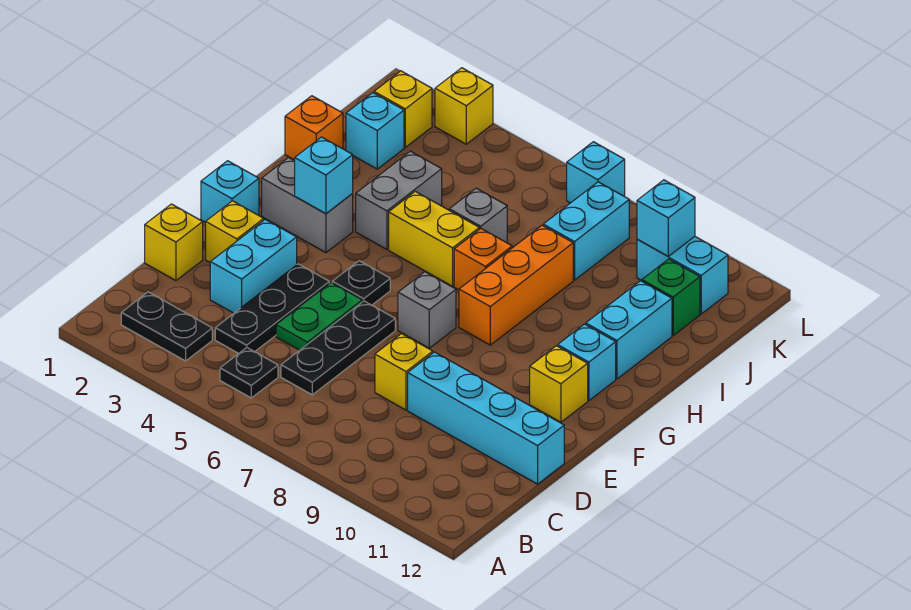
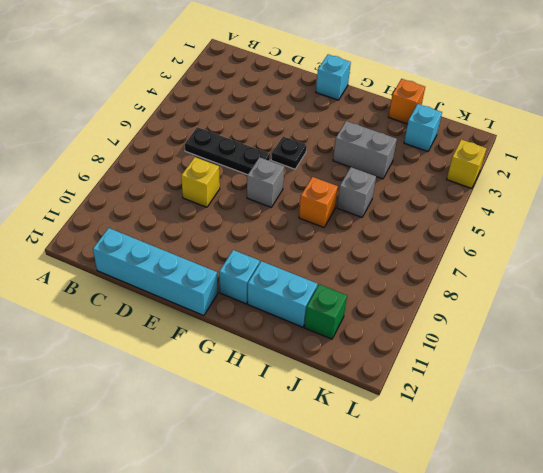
cyan brick C12:F12 level 1 -> cyan brick D9:D12 level 1
none -> black plate B2:B3 level 1
none -> black plate B5 level 1
none -> black plate C4:E4 level 1
none -> yellow brick D1 level 1

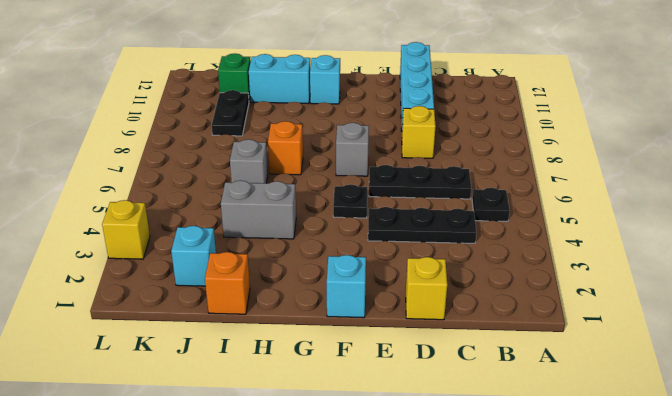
black plate J9:J10 level 1 -> black plate B2:B3 level 1
none -> cyan brick D3:E3 level 1
none -> green plate D5:E5 level 1
none -> yellow brick E2 level 1
none -> yellow brick F11 level 1

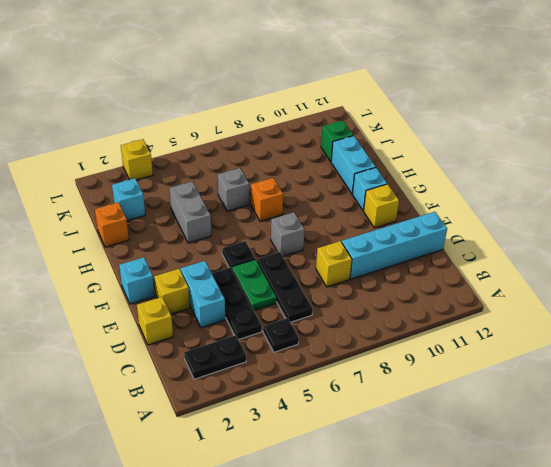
none -> grey brick G2:G3 level 1
none -> orange brick G8:I8 level 1
none -> yellow brick H5:H6 level 1
none -> cyan brick J8:K8 level 1

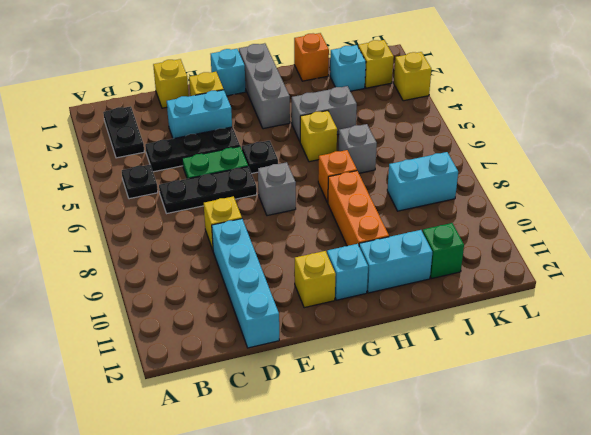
grey brick G1:G3 level 1 -> grey brick G2:G3 level 1
yellow brick H5 level 1 -> yellow brick H5:H6 level 1
orange brick H8:H10 level 1 -> orange brick G8:I8 level 1
none -> cyan brick K10:K11 level 1
none -> cyan brick L7 level 1
none -> cyan brick G3 level 2
none -> cyan brick K10 level 2

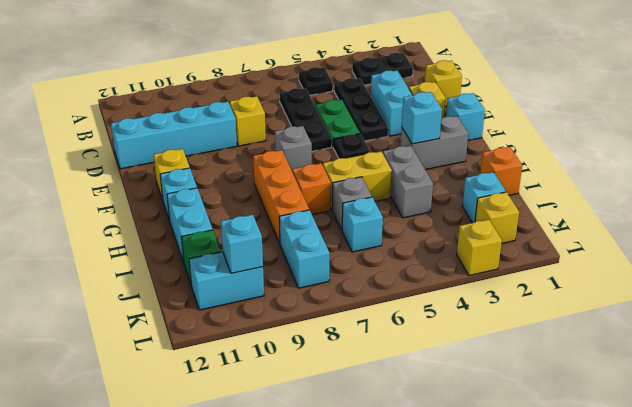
cyan brick J6 level 1 -> cyan brick L7 level 1

